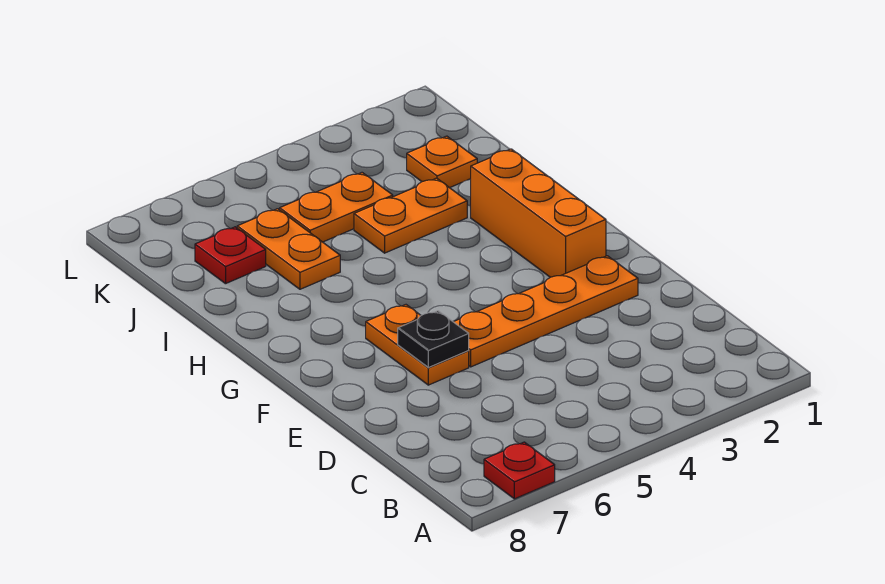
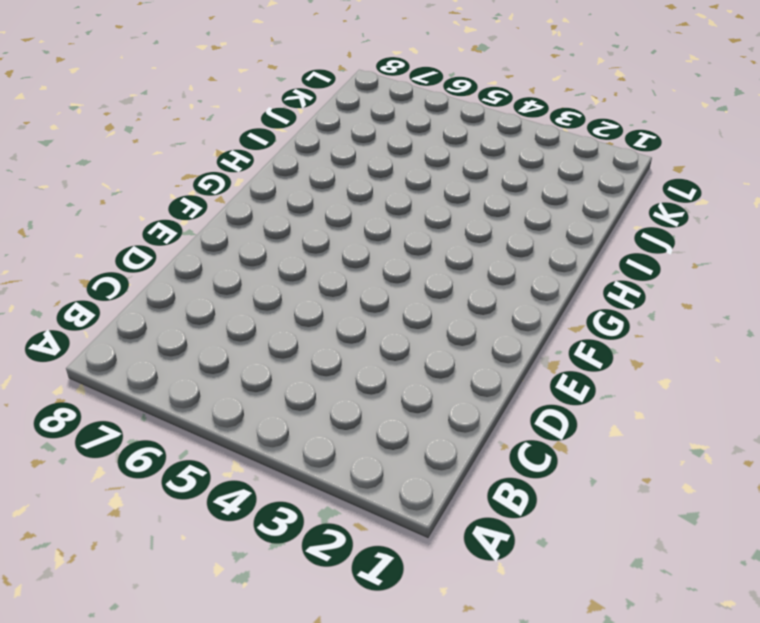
none -> red plate A7 level 1
none -> orange plate E2:E5 level 1

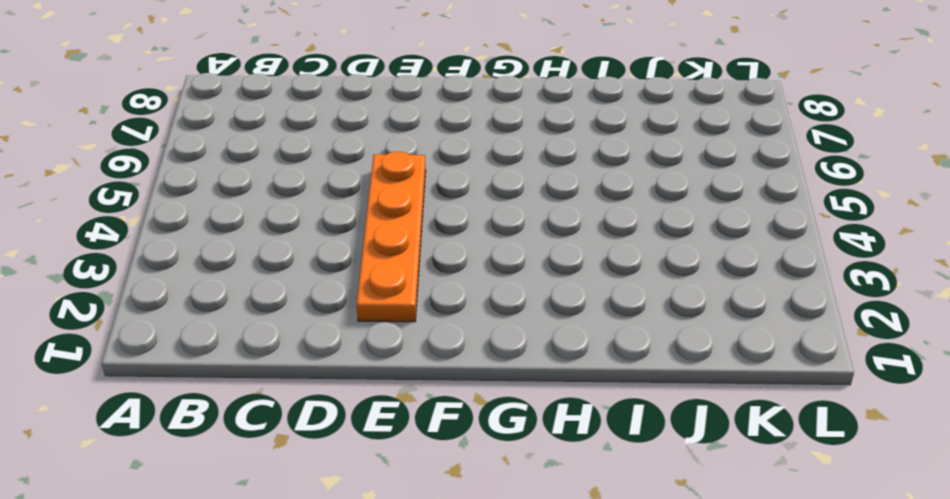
none -> red plate A7 level 1
none -> orange plate E6:F6 level 1

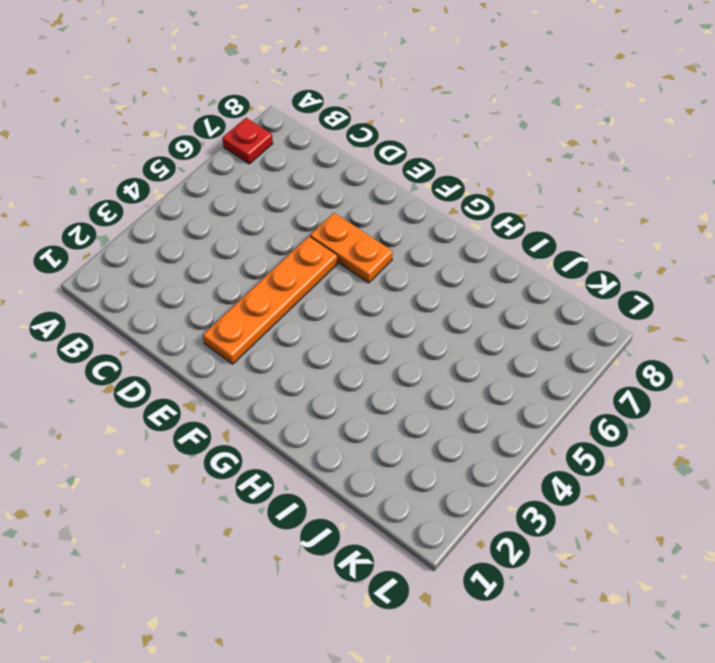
none -> orange brick F2:H2 level 1
none -> orange plate I3:I4 level 1

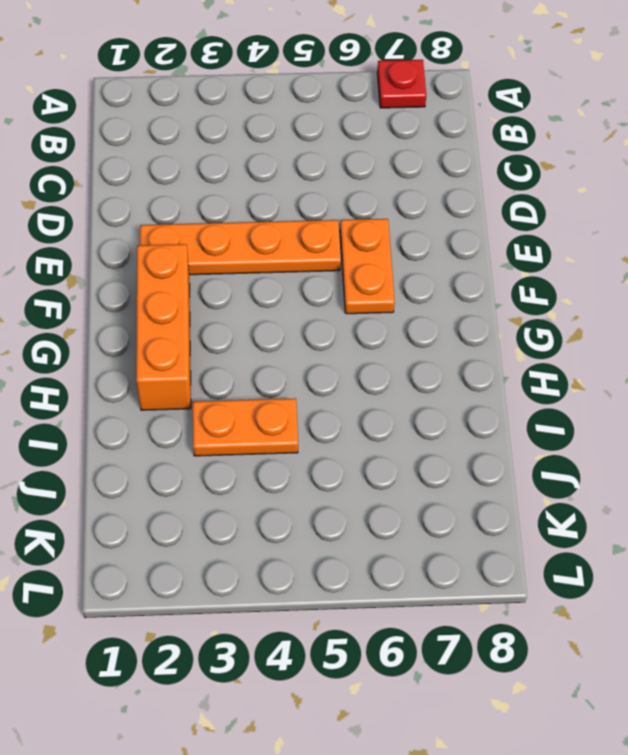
none -> orange plate I6:J6 level 1
none -> orange plate J2 level 1

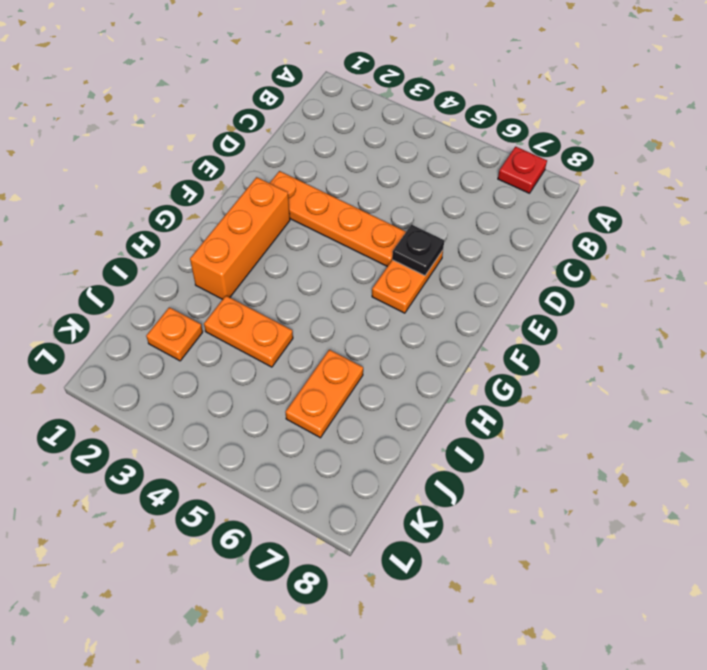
none -> orange plate J4:J5 level 1
none -> red plate J7 level 1

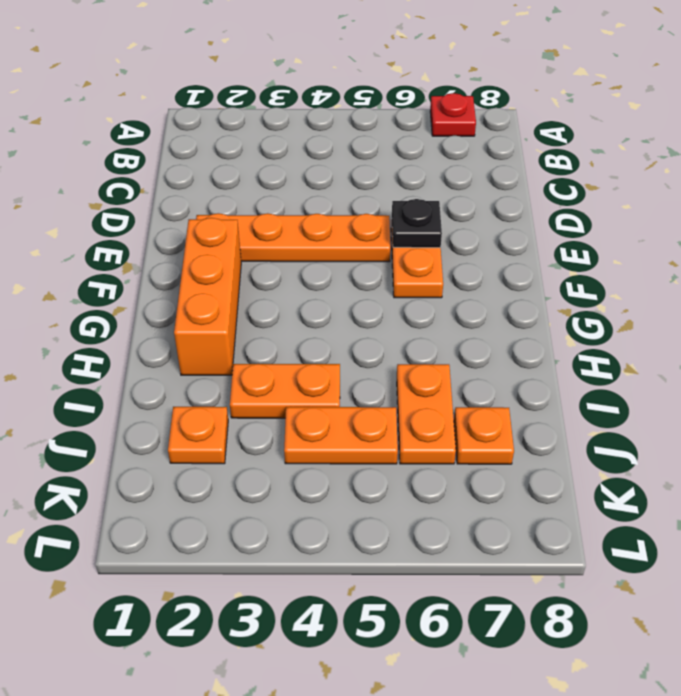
orange plate J7 level 1 -> red plate J7 level 1

